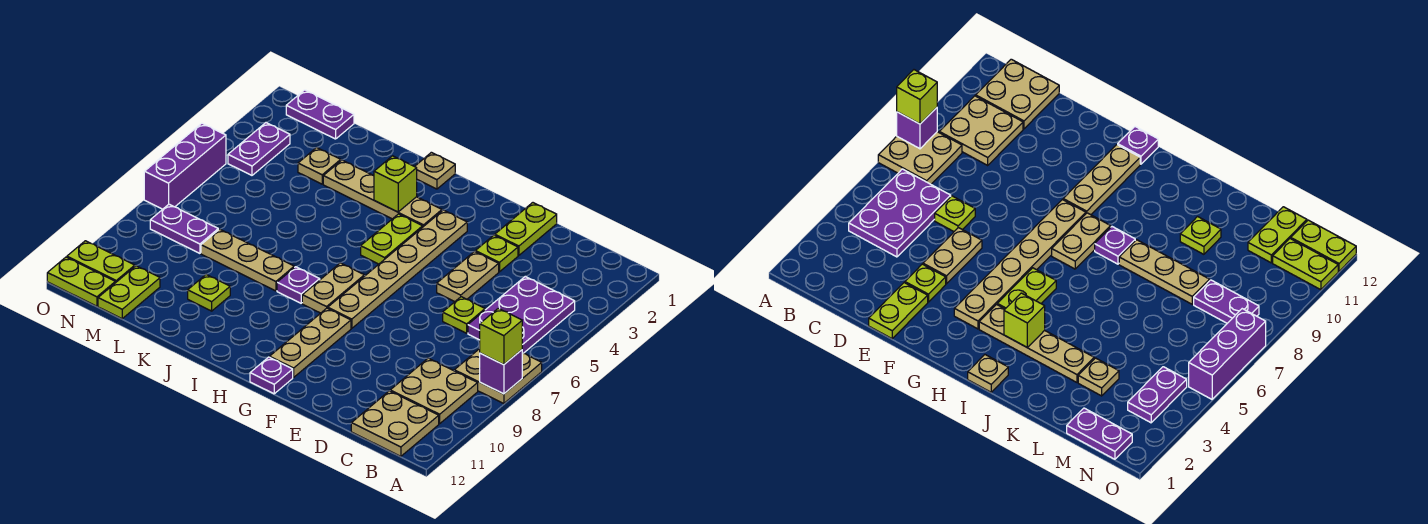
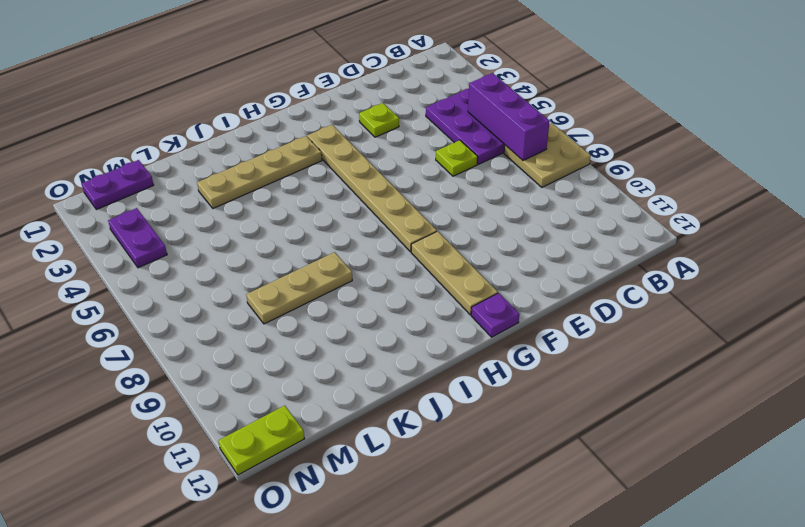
purple brick B5:B7 level 2 -> purple brick O5:O7 level 1
none -> tan plate B9:C10 level 1
none -> tan plate B11:C12 level 1
none -> lime plate E1:E2 level 1

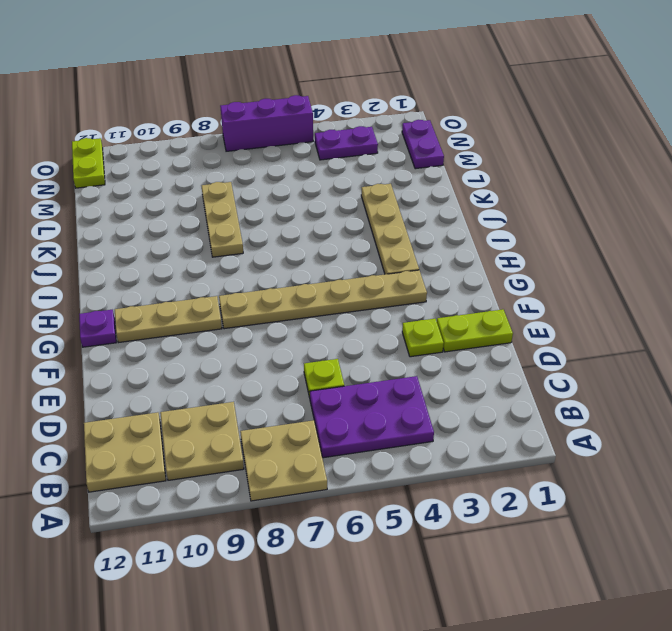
none -> tan plate E4:E5 level 1
none -> lime plate H4:H5 level 1
none -> tan plate H7:H8 level 1

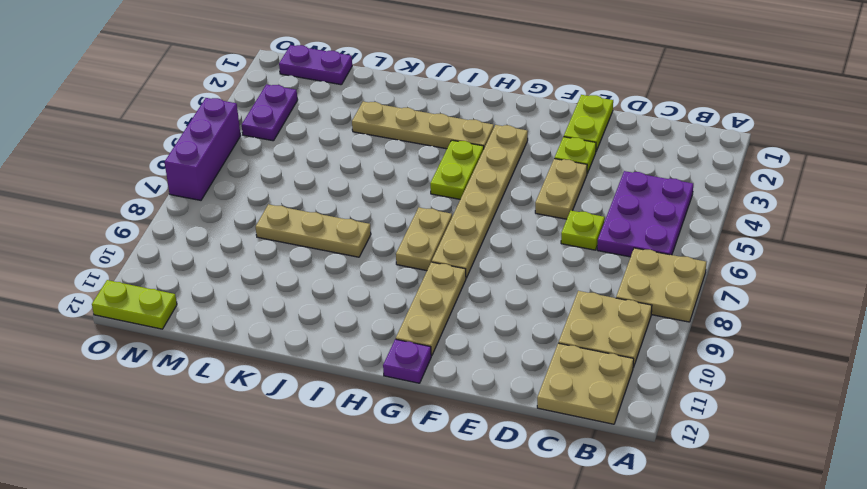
none -> tan plate I1 level 1
none -> purple plate I8 level 1
none -> lime plate K10 level 1

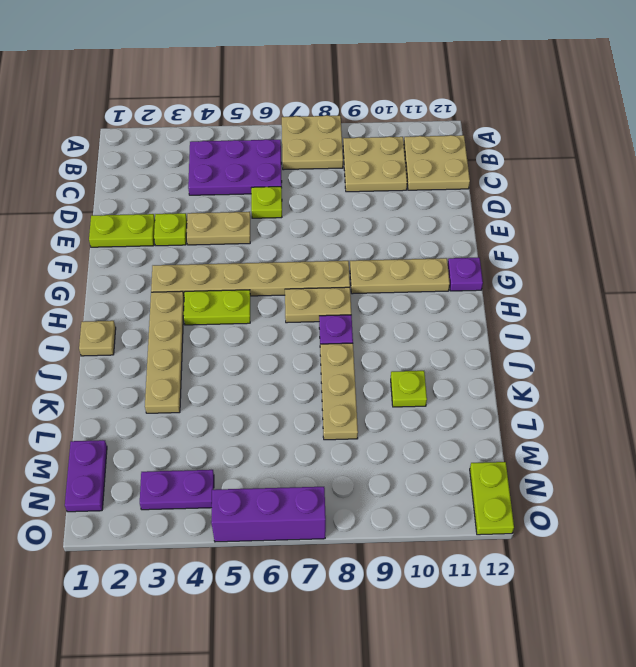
none -> tan plate L3 level 1
none -> purple plate M8:N8 level 1
none -> lime plate M11:M12 level 1

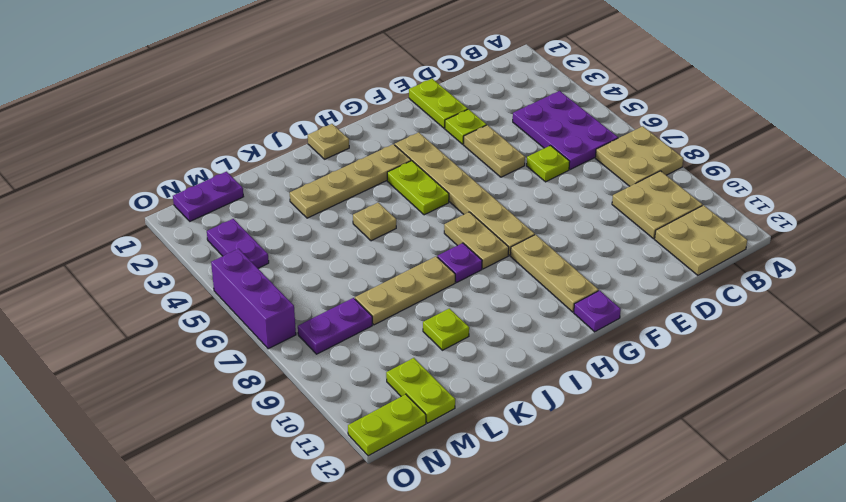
tan plate J5 level 1 -> tan plate L3 level 1
none -> lime plate N11:O11 level 1
none -> purple brick A8 level 2
none -> lime brick I3 level 2

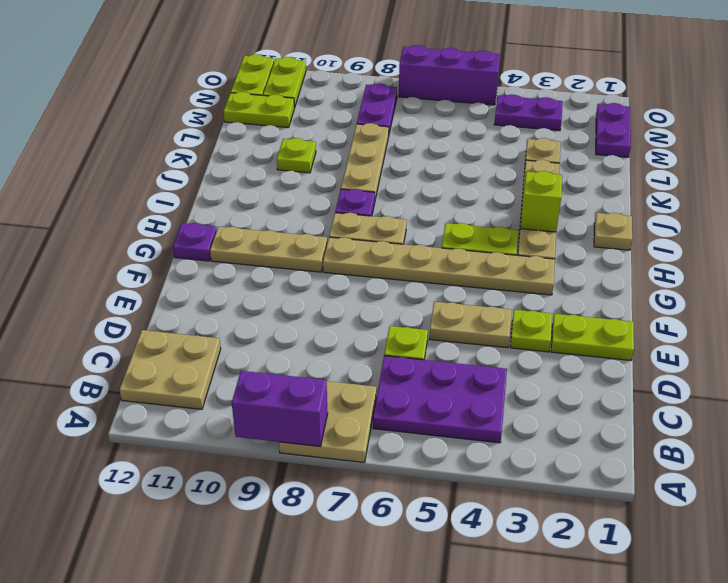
purple brick A8:A9 level 2 -> purple brick A8 level 2
none -> tan plate B9:C10 level 1
none -> lime brick A8 level 3

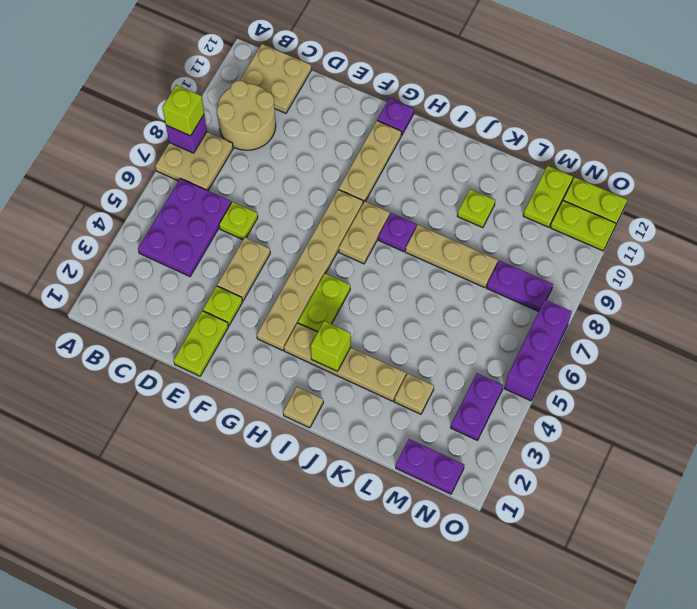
tan round brick B9:C10 level 1 -> tan plate B9:C10 level 1

